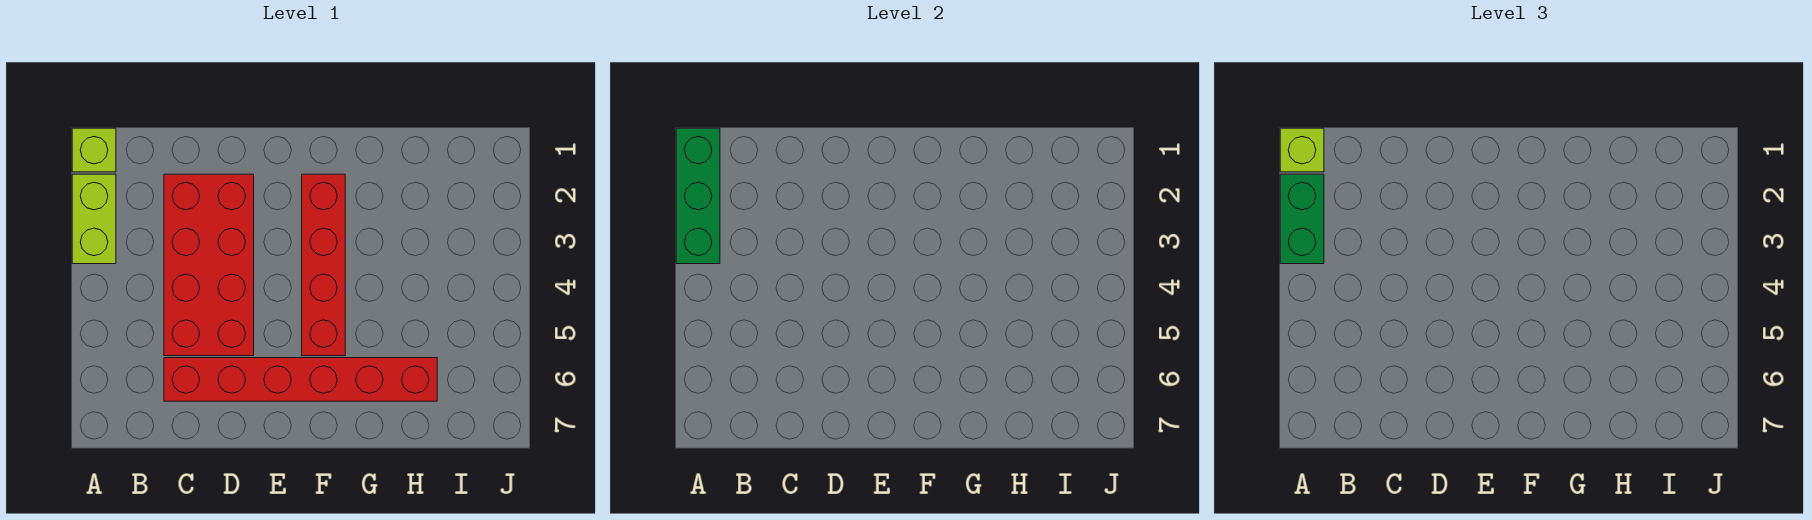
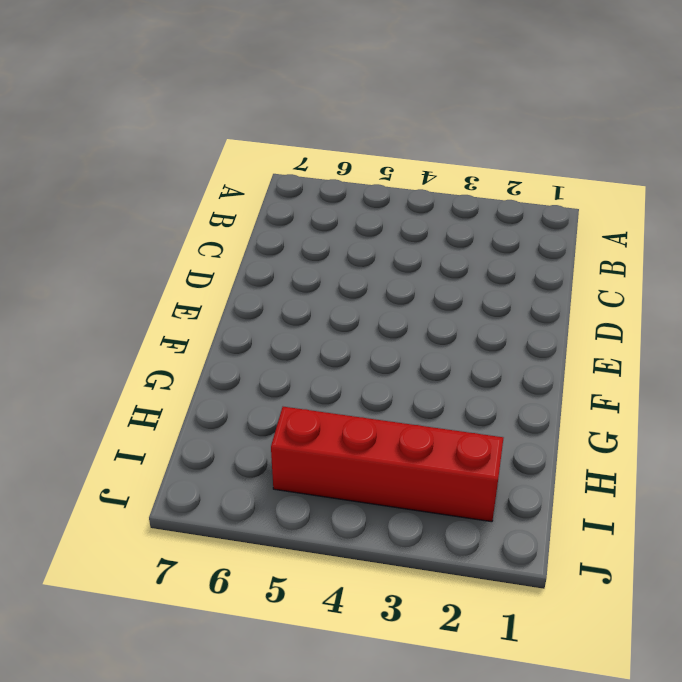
red brick I2:I5 level 1 -> red brick F2:F5 level 1
none -> lime brick A1 level 1
none -> lime brick A2:A3 level 1

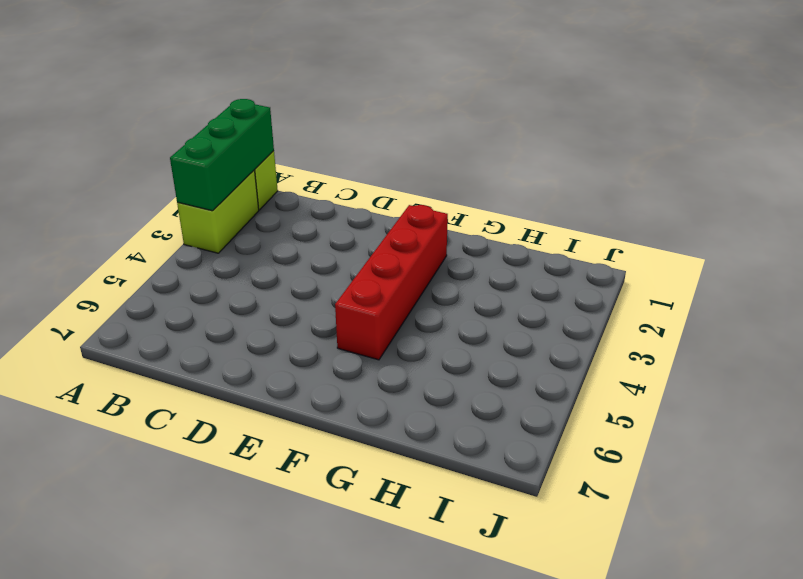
none -> red brick C2:D5 level 1
none -> red brick C6:H6 level 1

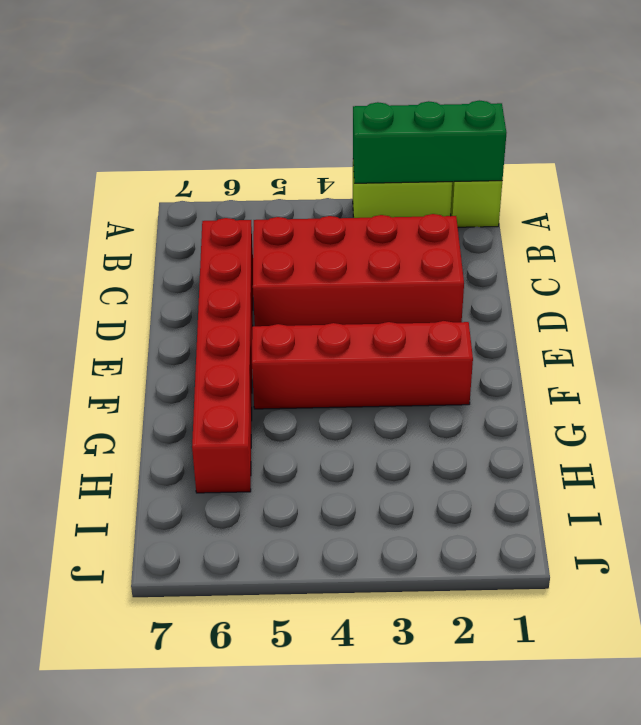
none -> lime brick A1 level 3
none -> green brick A2:A3 level 3

